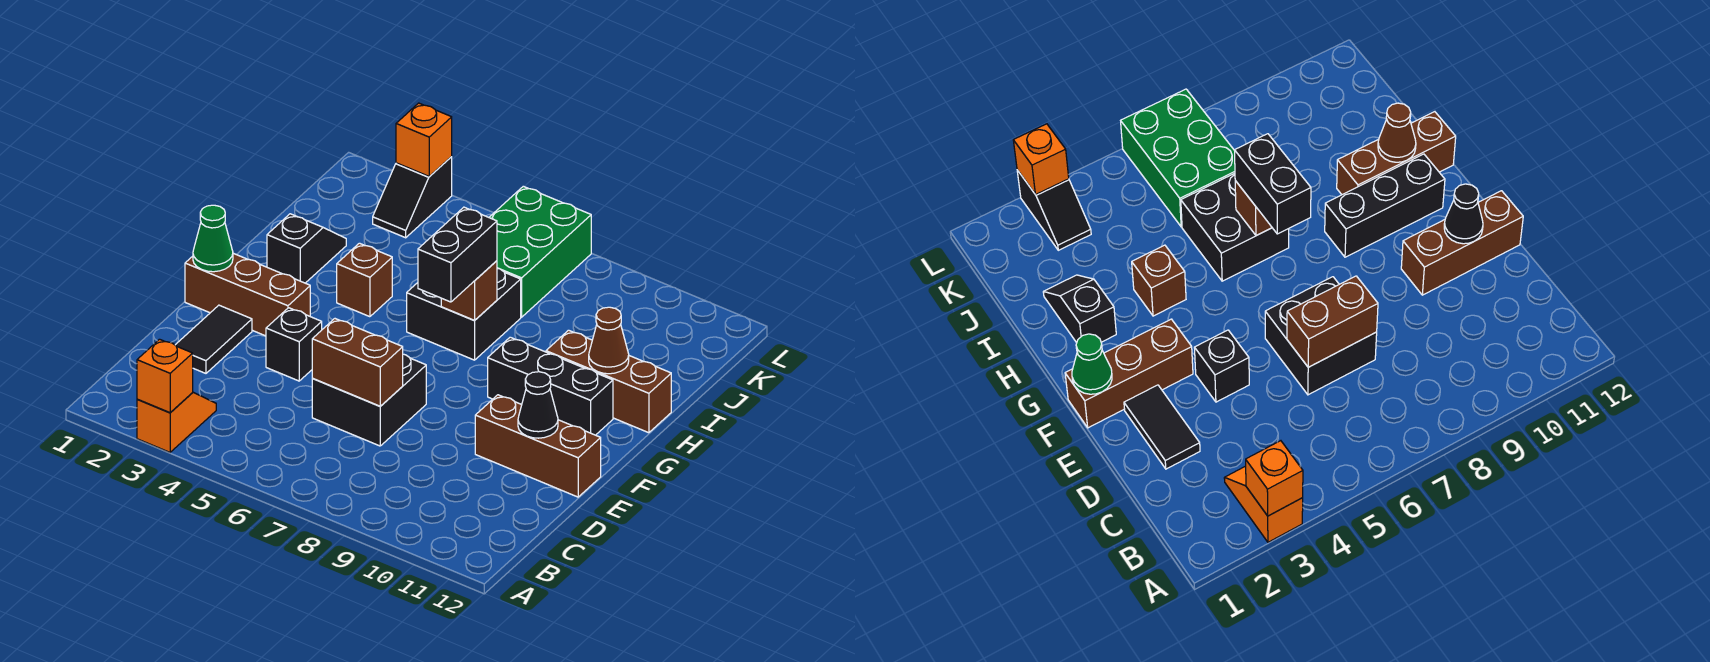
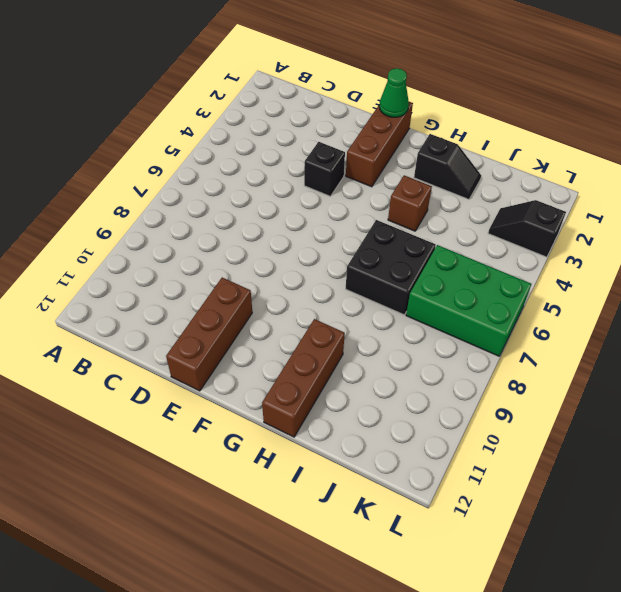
none -> orange slope A3:B3 level 1 top A
none -> black tile D2:E2 level 1
none -> black brick D6:E7 level 1

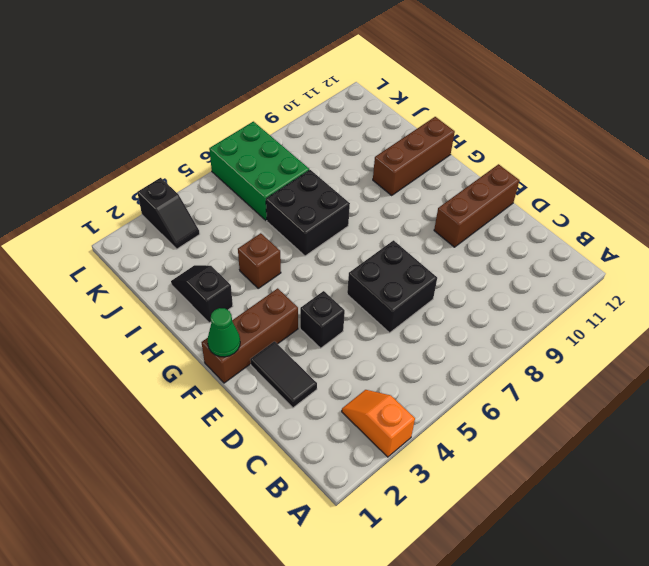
none -> black brick G9:G11 level 1
none -> orange brick A3 level 2
none -> brown brick D6:D7 level 2

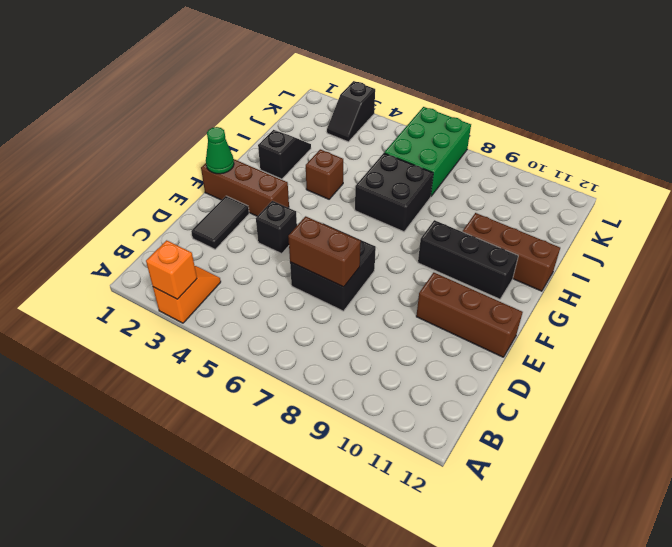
none -> black cone E11 level 2
none -> brown brick H7 level 2
none -> brown cone H11 level 2

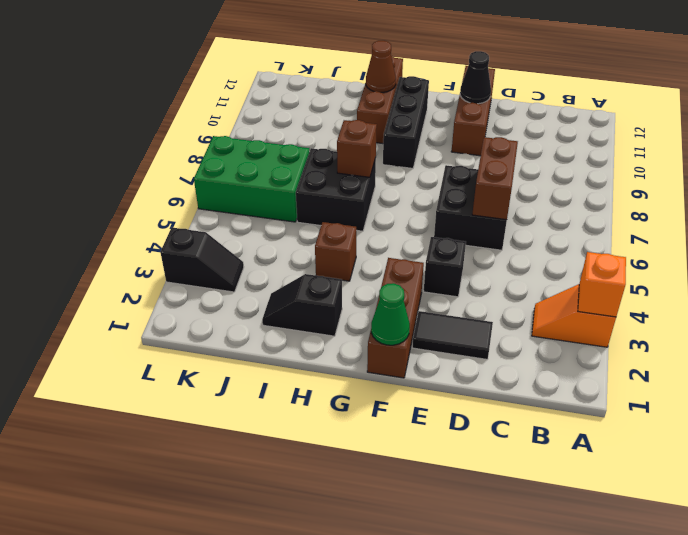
none -> orange brick L3 level 2
none -> black brick G7:H7 level 3

